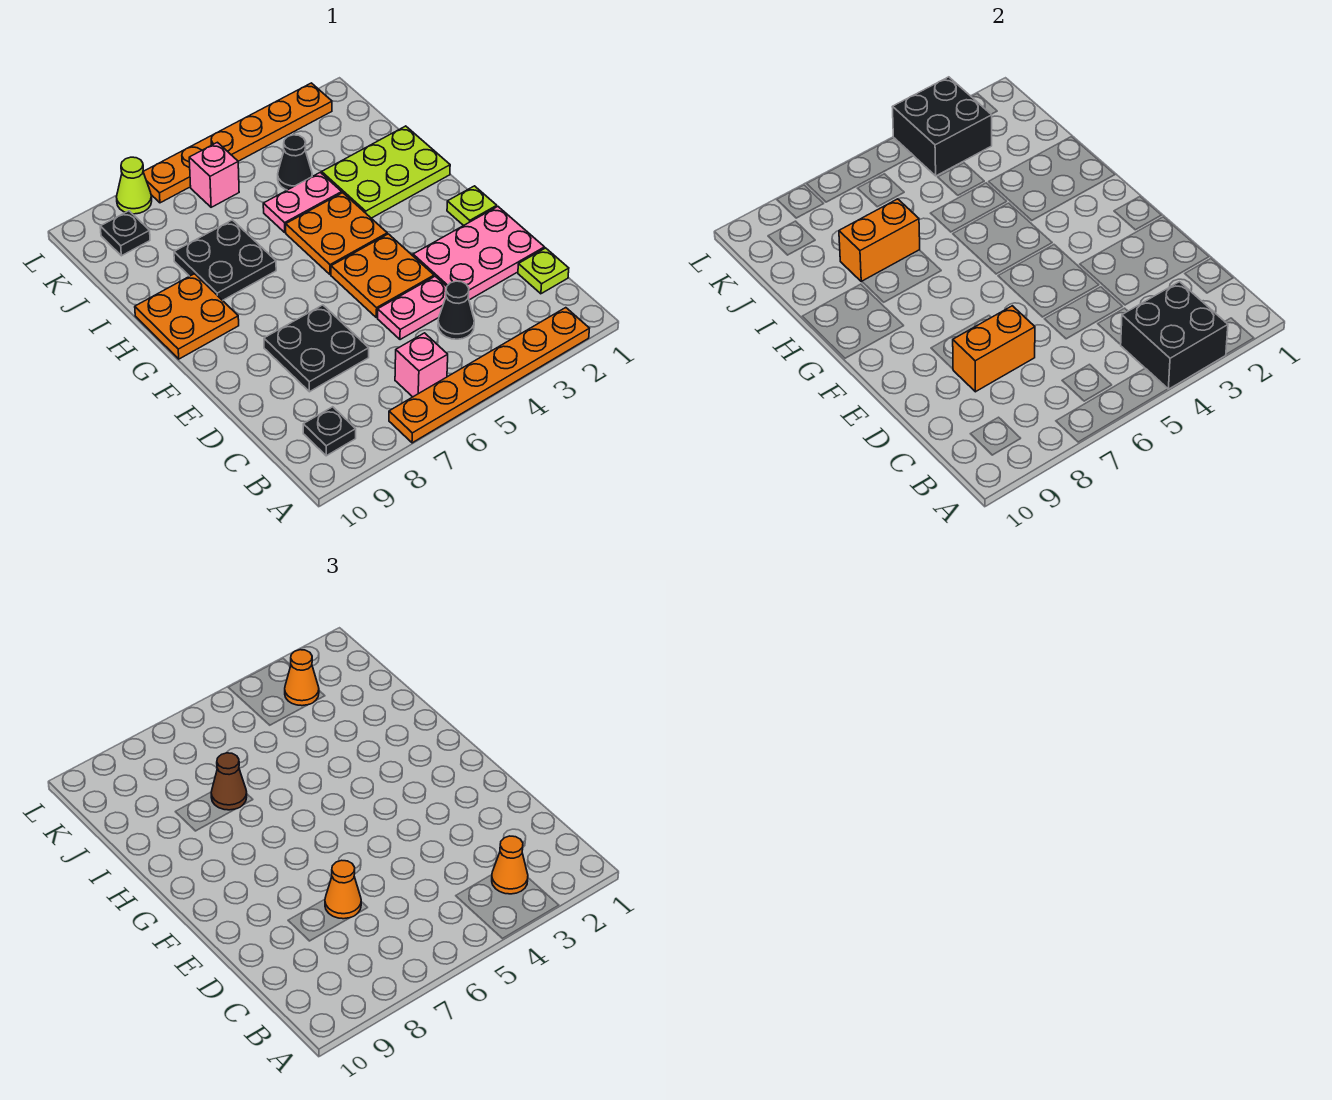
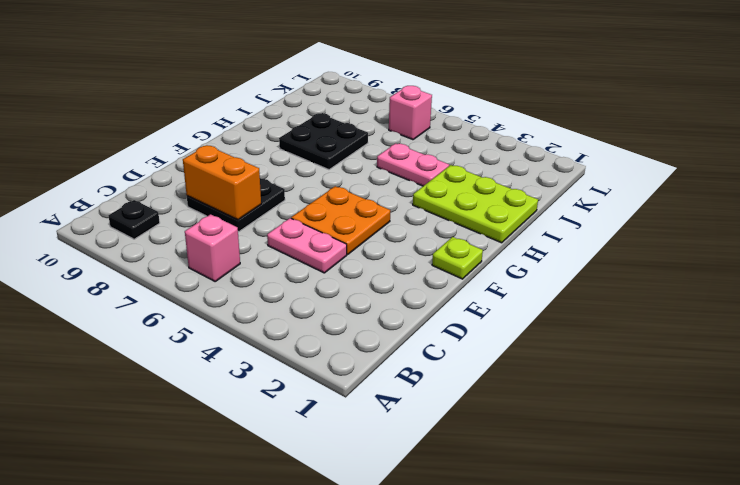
none -> orange plate A2:A7 level 1
none -> lime plate C1 level 1
none -> black cone C4 level 1

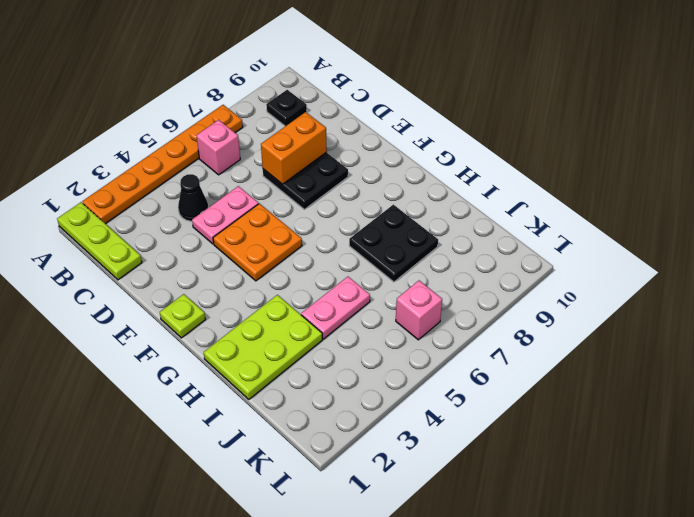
lime plate A1:C1 level 1 -> lime plate C1 level 1
none -> pink plate D1:E3 level 1
none -> orange plate G4:H5 level 1
none -> orange plate G9:H10 level 1

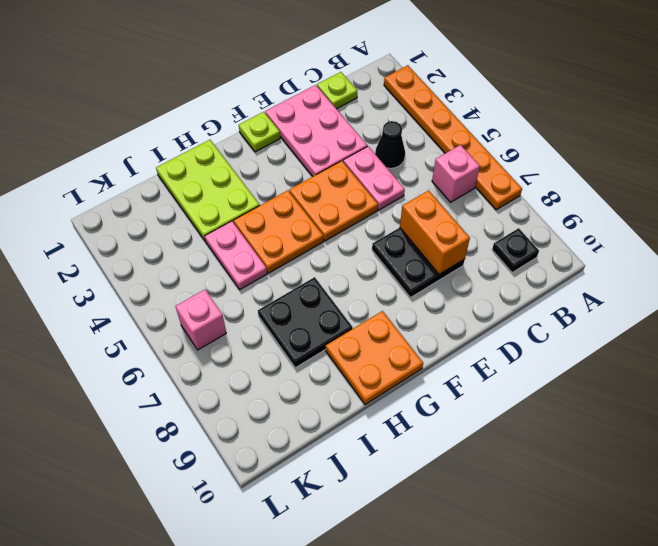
none -> black cone J4 level 1
none -> black plate K9 level 1
none -> orange plate L2:L7 level 1

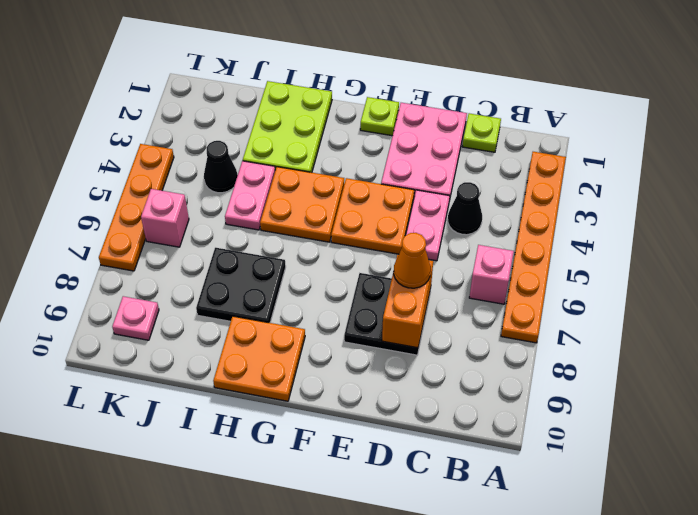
pink plate K9 level 1 -> black plate K9 level 1
orange plate L4:L7 level 1 -> orange plate L2:L7 level 1
none -> black plate B9 level 1
none -> lime cone L8 level 1
none -> black brick A3:B4 level 2

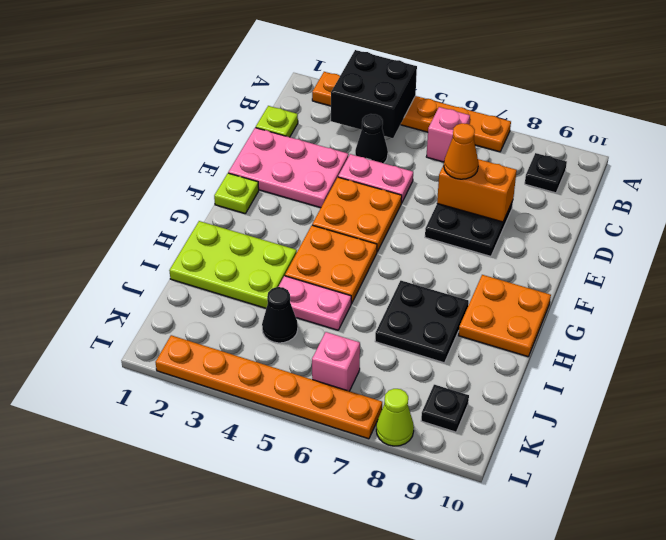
none -> orange brick I7:I8 level 2
none -> black brick K3:L4 level 2
none -> orange cone B3 level 3

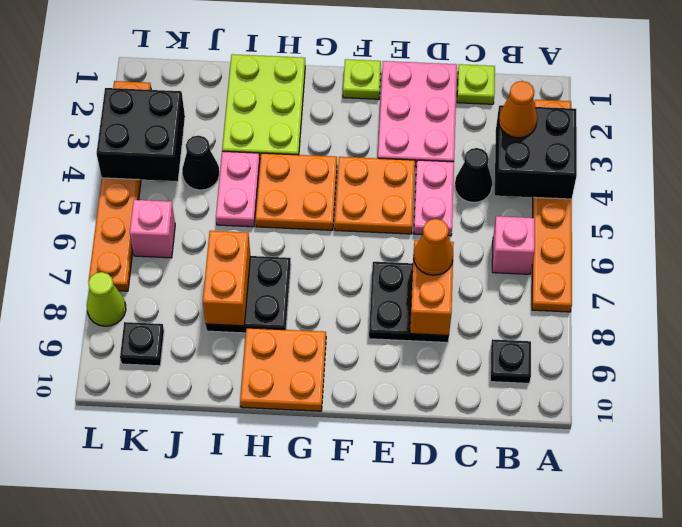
none -> brown cone I7 level 3
none -> orange cone K3 level 3

